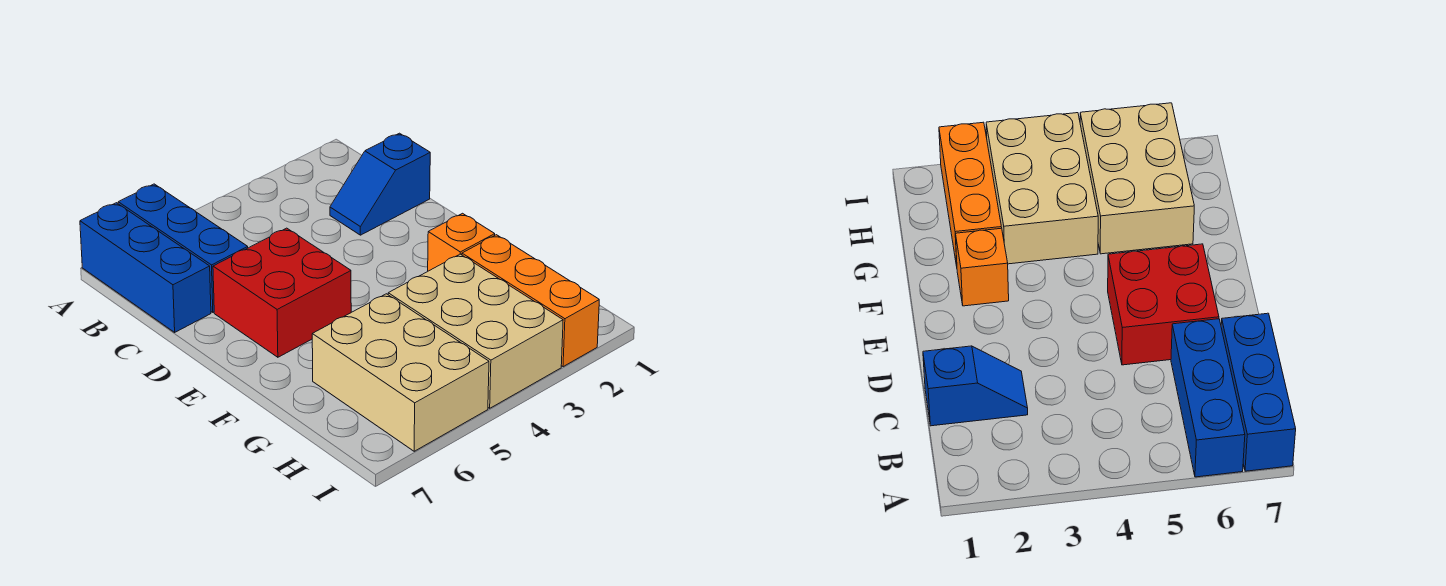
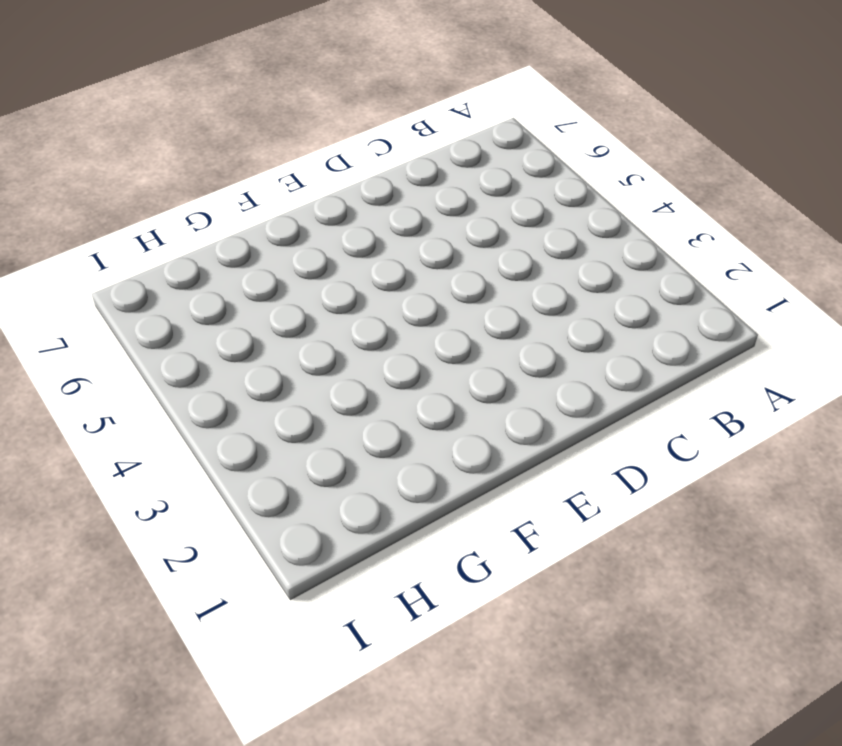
none -> blue brick A6:C6 level 1
none -> blue brick A7:C7 level 1

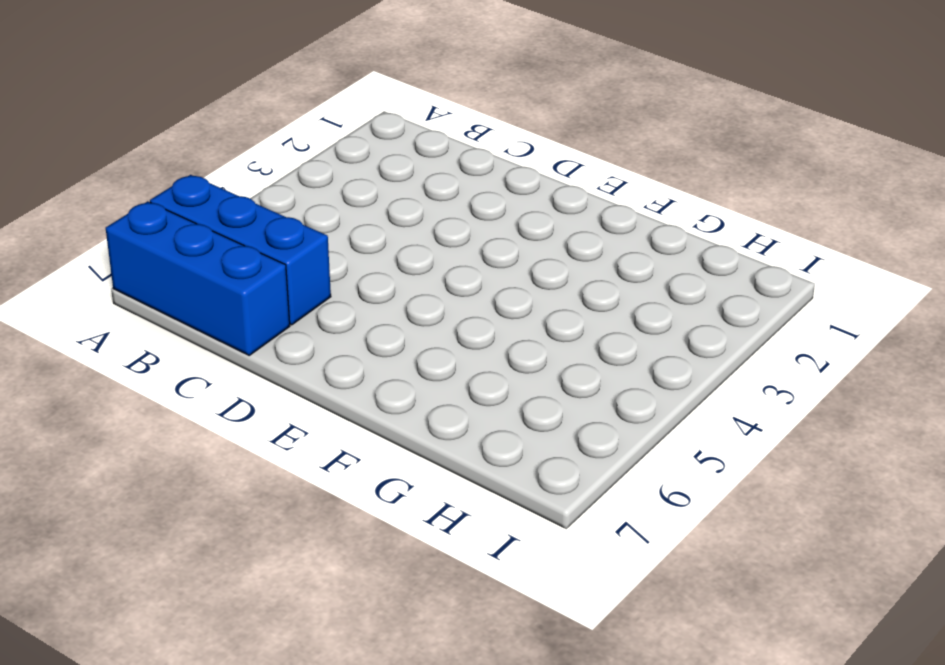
none -> blue slope C1:C2 level 1 top 1
none -> red brick D5:E6 level 1

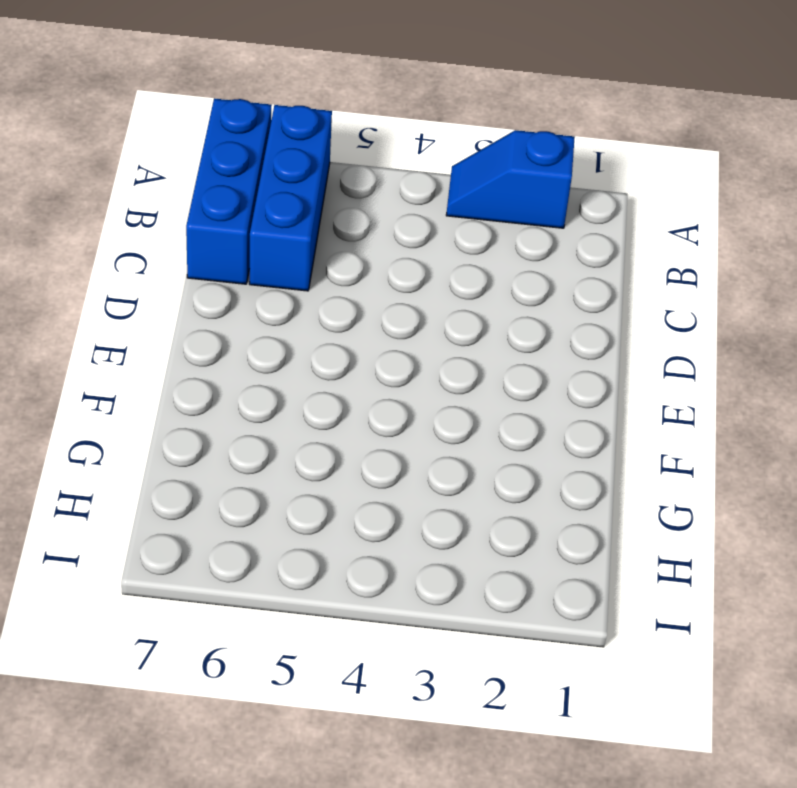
blue slope A2:A3 level 1 top 2 -> blue slope C1:C2 level 1 top 1
none -> red brick D5:E6 level 1
none -> orange brick F2 level 1

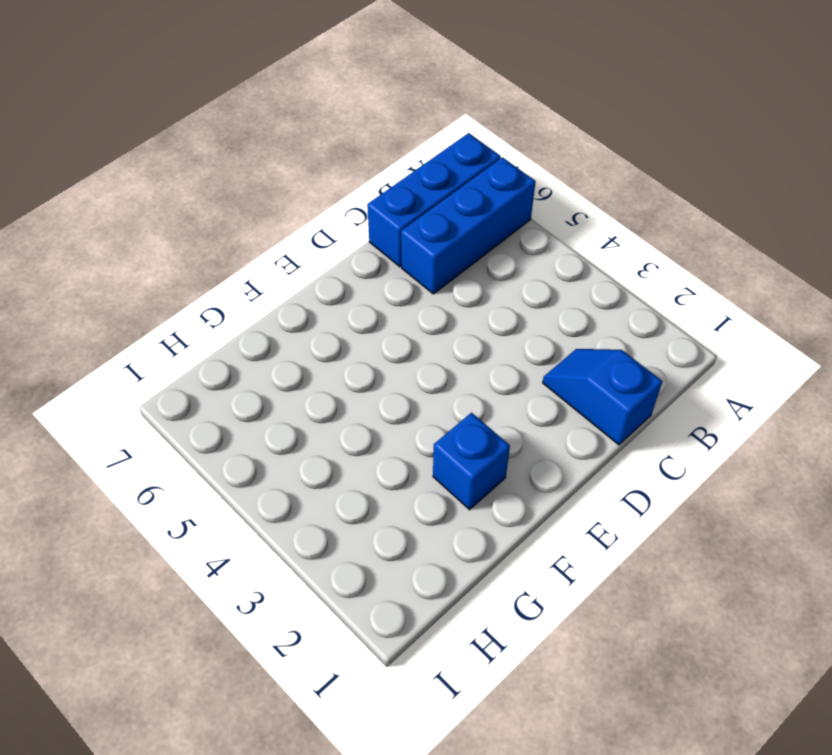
blue brick F2 level 1 -> orange brick F2 level 1
none -> red brick D5:E6 level 1
none -> orange brick G2:I2 level 1

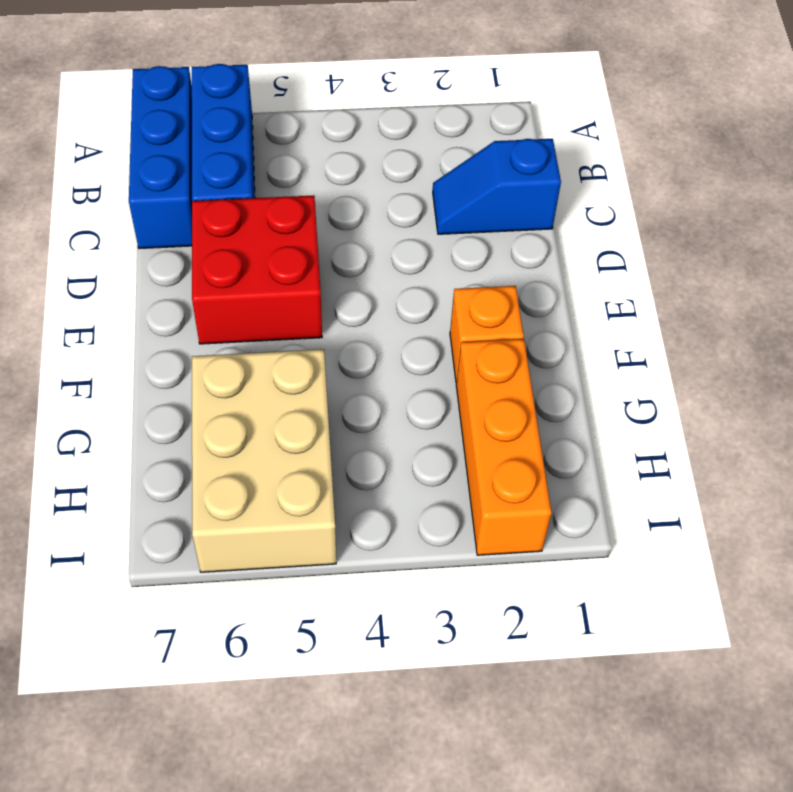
none -> tan brick G3:I4 level 1

